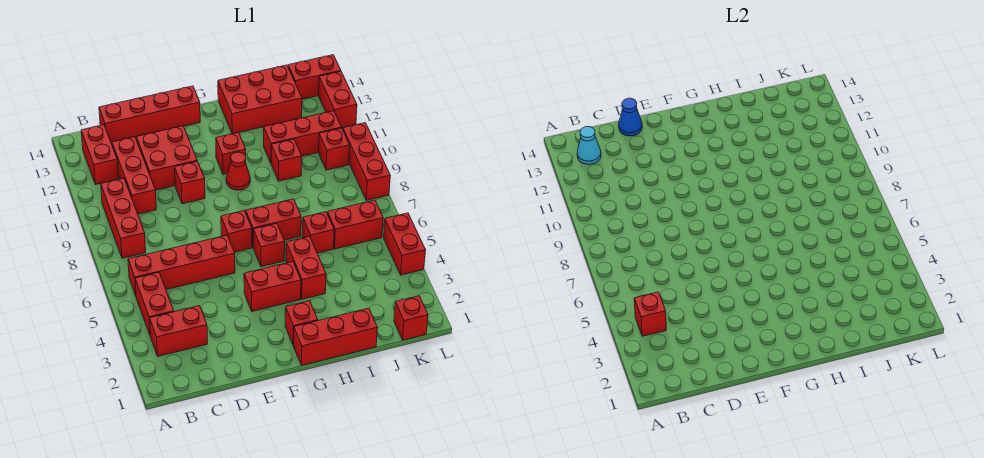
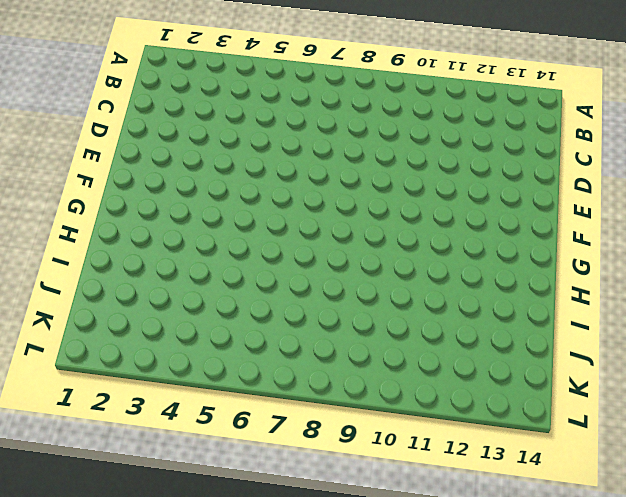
none -> red brick B3:C3 level 1
none -> red brick B4:B5 level 1
none -> red brick B6:E6 level 1
none -> red brick B8:B10 level 1

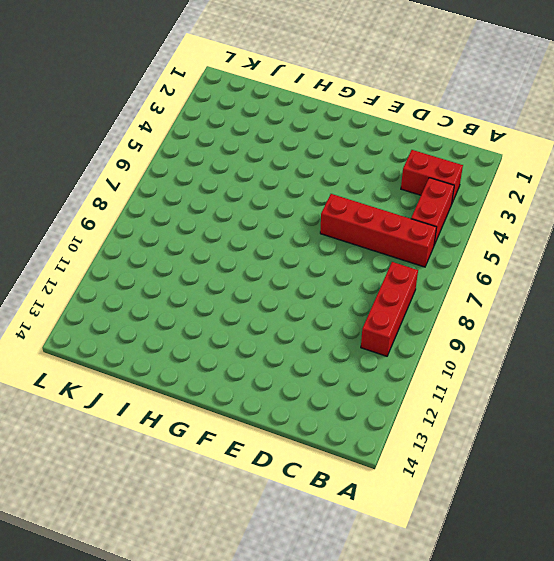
none -> red brick B12:B13 level 1
none -> red brick C10:C12 level 1
none -> red brick C14:F14 level 1
none -> red brick D11:E12 level 1

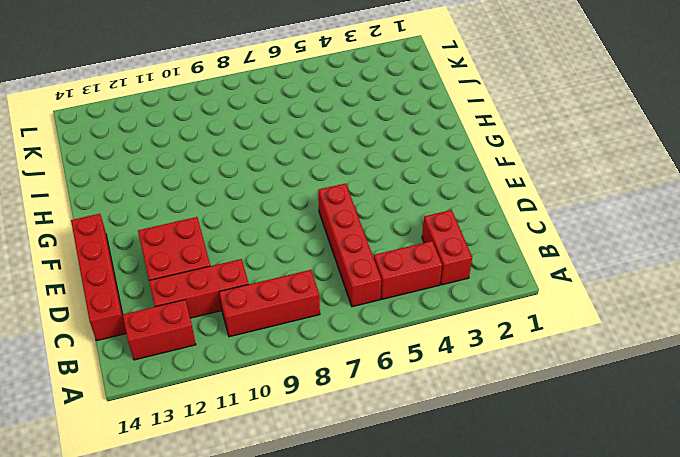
none -> red brick E10 level 1
none -> red brick F4:G4 level 1
none -> red brick F7 level 1
none -> red brick G1:I1 level 1

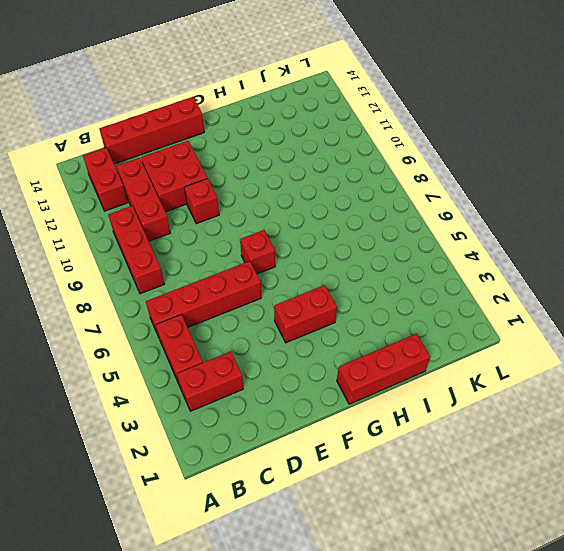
none -> red brick G2 level 1
none -> red brick G6 level 1
none -> red brick G7:H7 level 1
none -> red cone G10 level 1

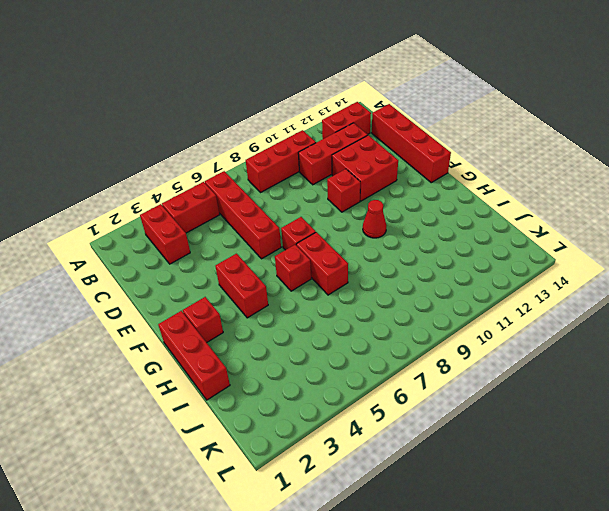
none -> red brick G11 level 1
none -> red brick H4:H5 level 1
none -> red brick H13:J14 level 1
none -> red brick I6 level 1

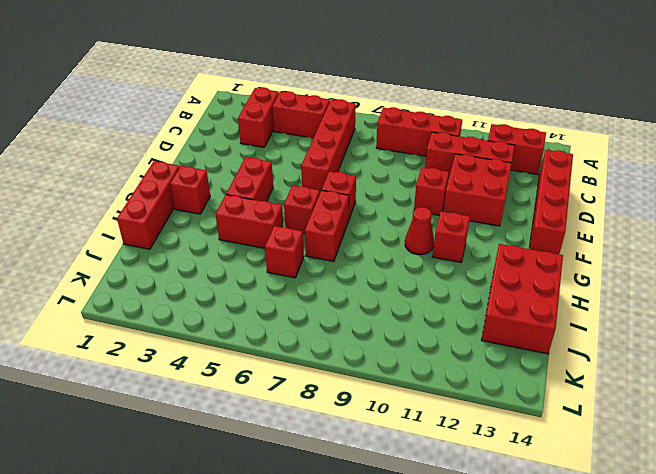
none -> red brick I10 level 1
none -> red brick I11:K11 level 1
none -> red brick J6:K6 level 1
none -> red brick K1 level 1

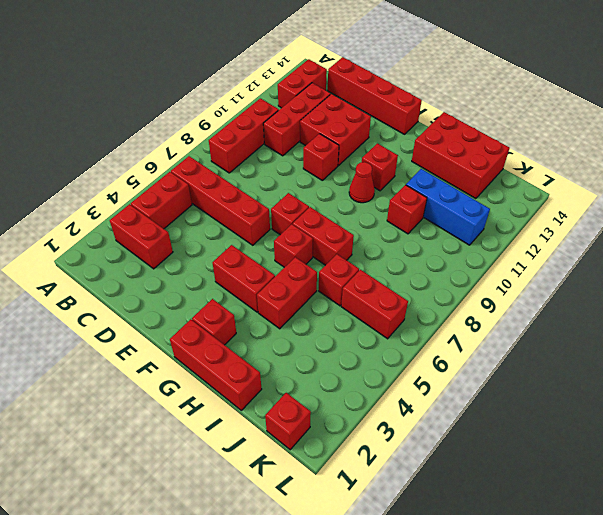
blue brick I11:K11 level 1 -> red brick I11:K11 level 1
none -> red brick K10 level 1
none -> red brick K14:L14 level 1
none -> red brick L4:L5 level 1
none -> red brick L8:L10 level 1

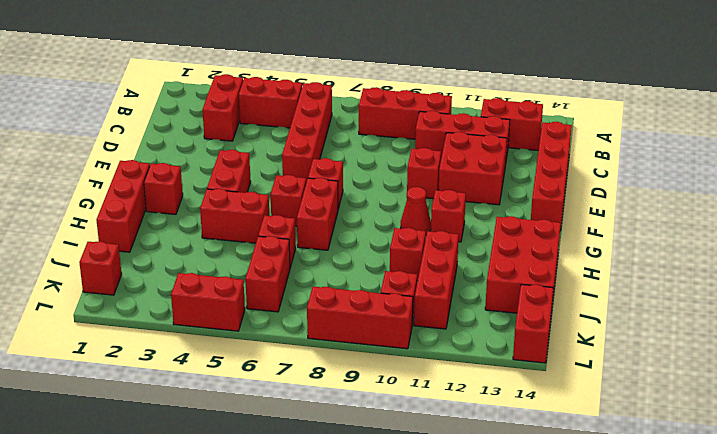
none -> red brick L12:L13 level 1
none -> red brick B4 level 2
none -> cyan cone B13 level 2
none -> blue cone D14 level 2

